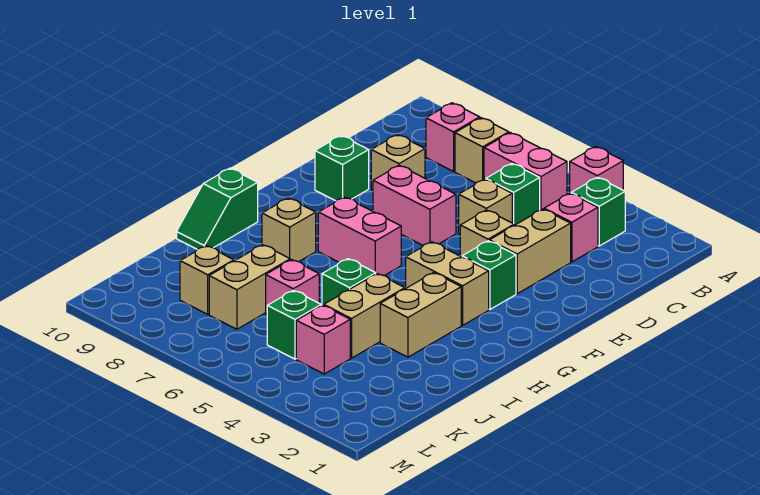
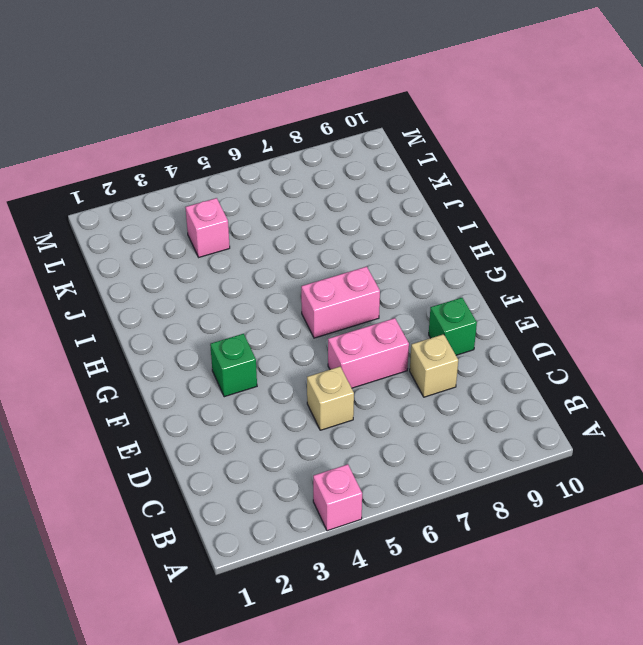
none -> green brick B3 level 1
none -> pink brick B5:B6 level 1
none -> tan brick B7 level 1

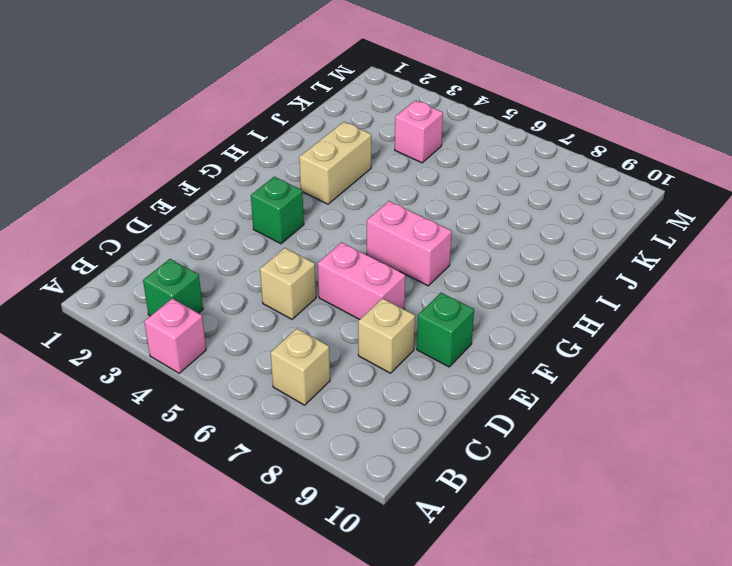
none -> pink brick B5:B6 level 1
none -> pink brick B8 level 1
none -> pink brick C3 level 1

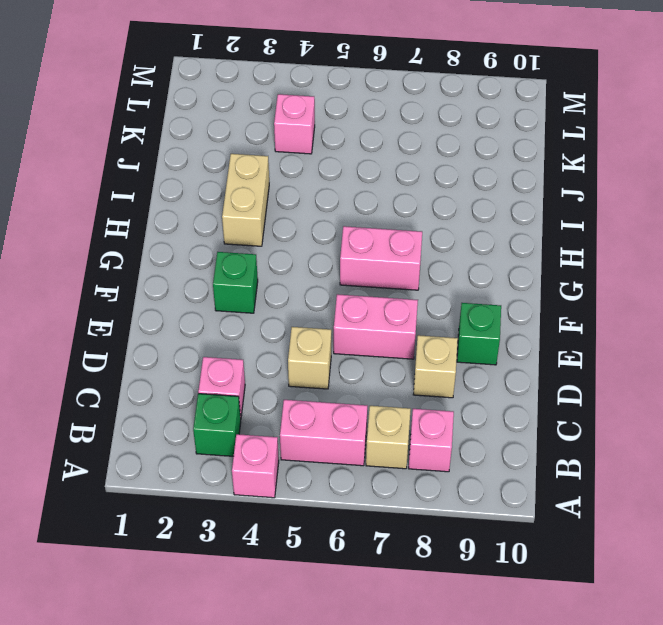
none -> green brick C5 level 1
none -> tan brick D3:E3 level 1
none -> tan brick E4 level 1

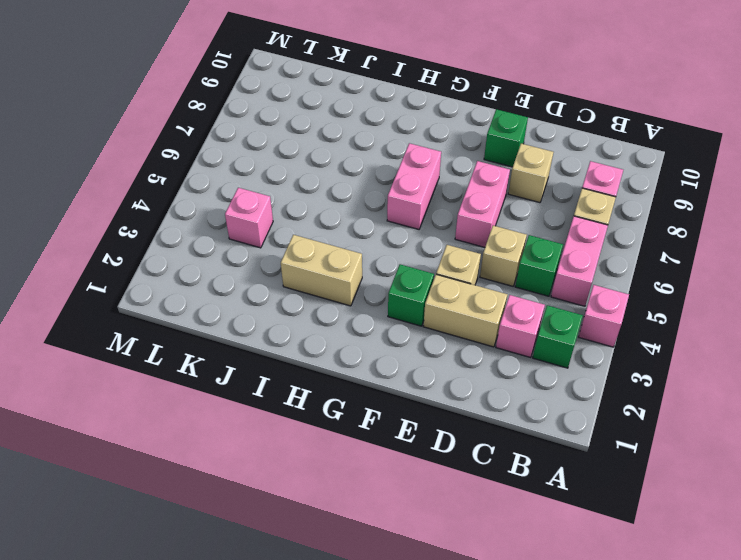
none -> tan brick G3:G4 level 1
none -> tan brick H8 level 1
none -> green slope H10:I10 level 1 top H

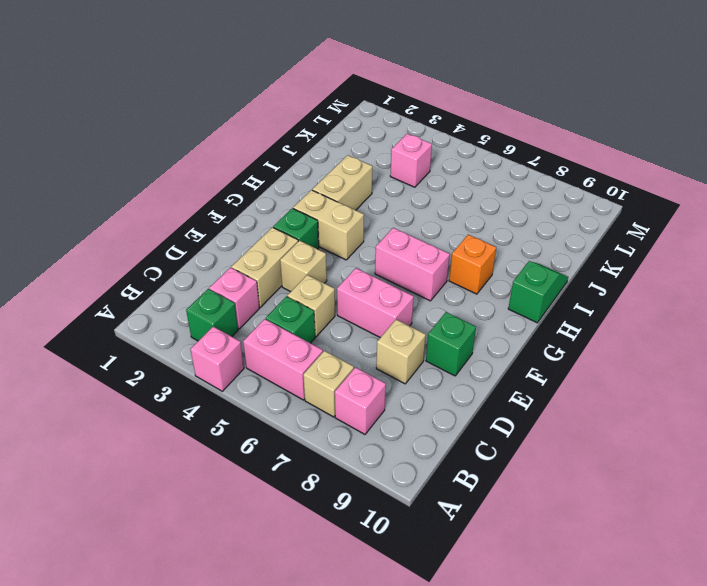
orange brick H8 level 1 -> tan brick H8 level 1
none -> tan brick I4:J4 level 1
none -> green brick I5 level 1
none -> pink brick J6 level 1

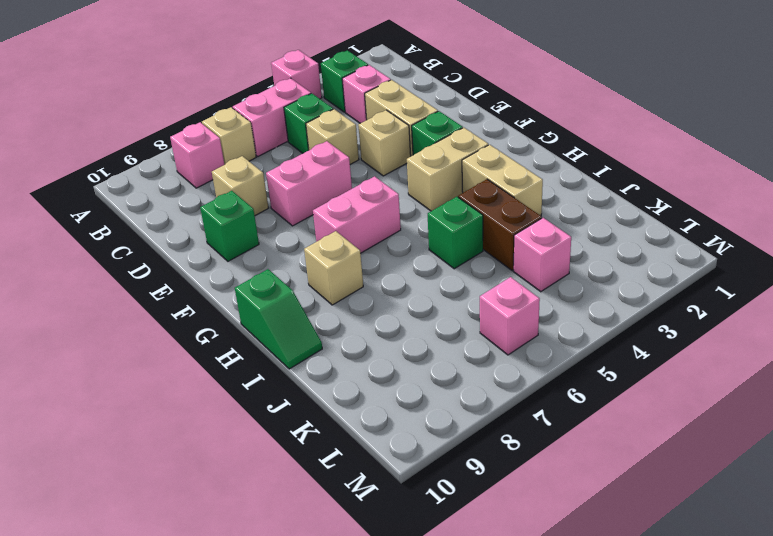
brown brick I4:J4 level 1 -> tan brick I4:J4 level 1
pink brick L6 level 1 -> pink brick J6 level 1
none -> tan brick J7:K7 level 1
none -> green brick K5 level 1
none -> tan brick K8 level 1

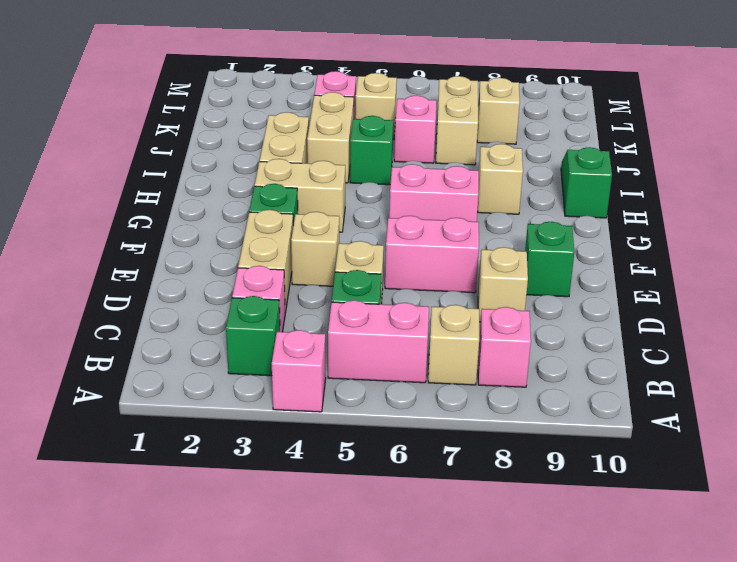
tan brick K5 level 1 -> green brick K5 level 1

